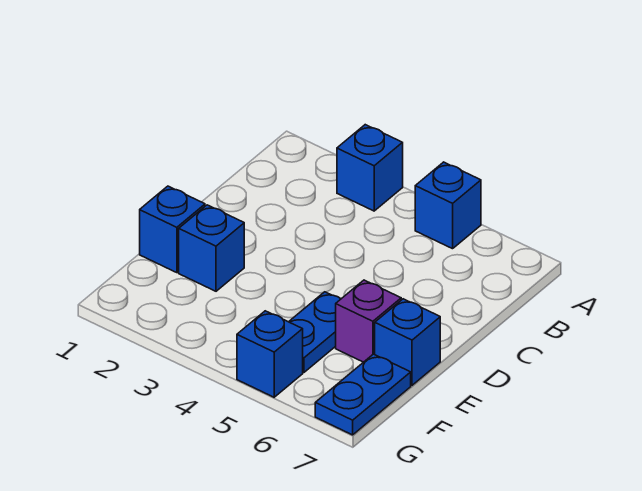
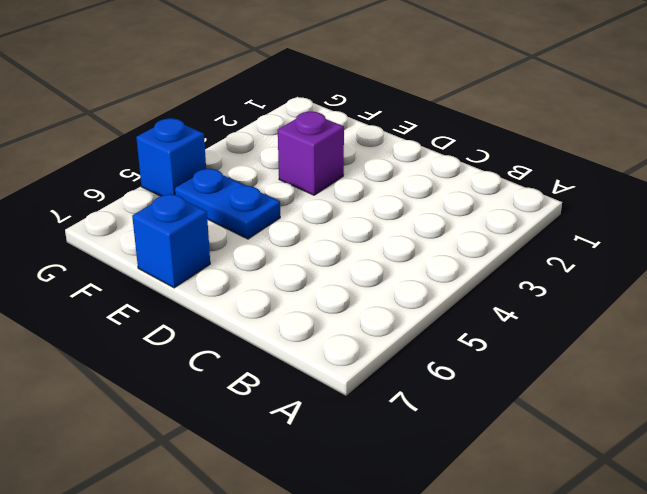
purple brick E3 level 1 -> purple brick E6 level 1
none -> blue brick A3 level 1
none -> blue brick A5 level 1

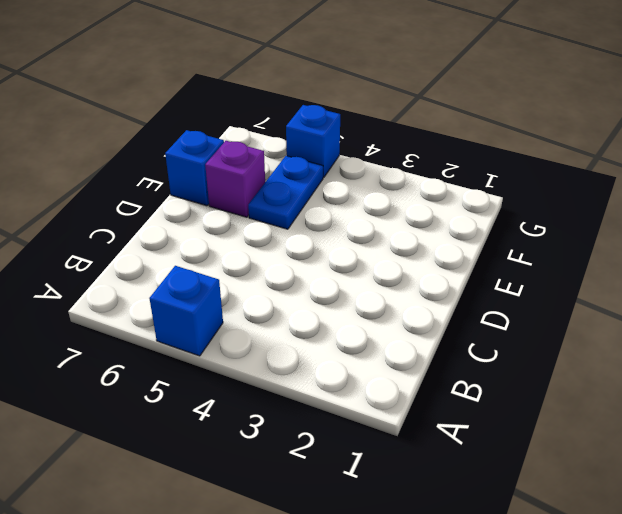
none -> blue brick A3 level 1
none -> blue brick E1 level 1

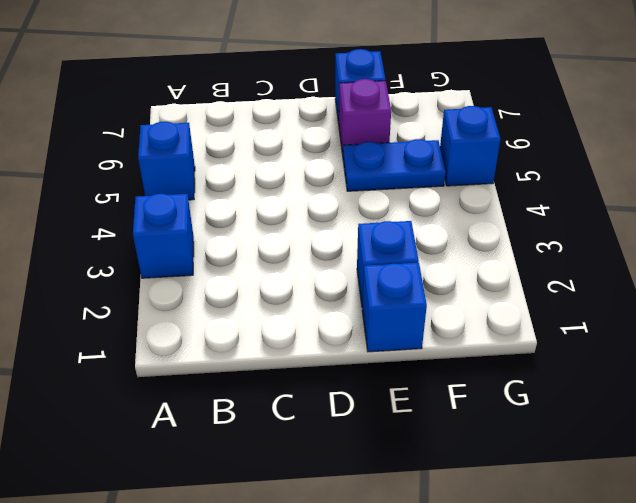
none -> blue plate F7:G7 level 1

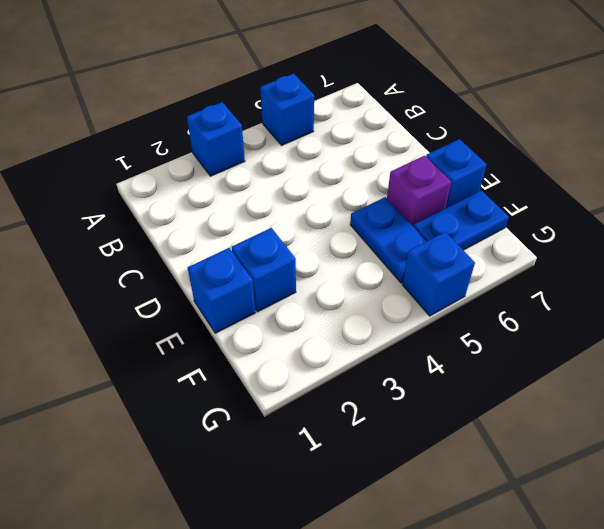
blue plate F6:F7 level 1 -> blue plate F7:G7 level 1

